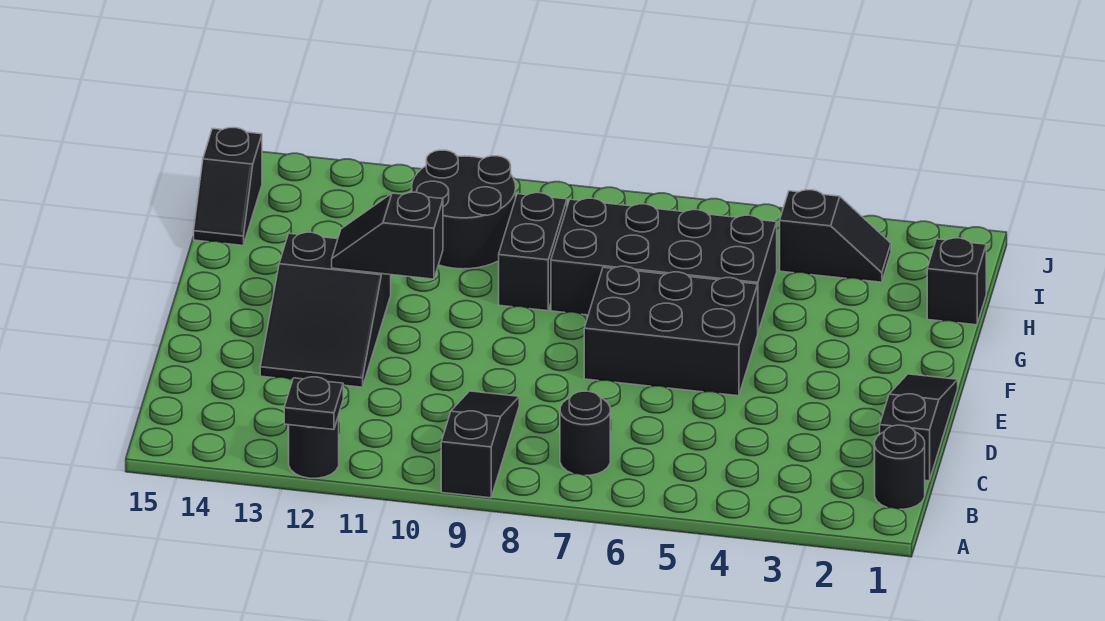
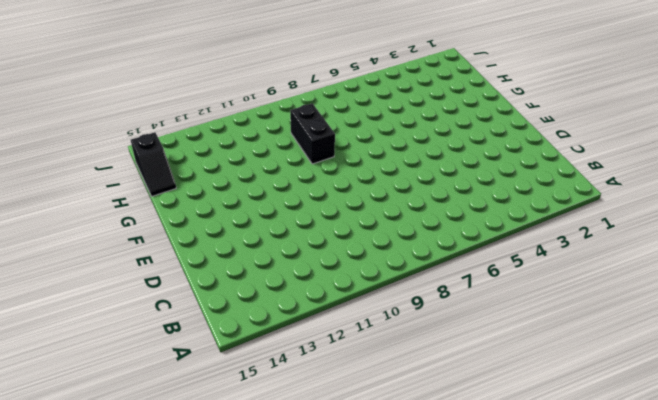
none -> black slope A9:C9 level 1 top A
none -> black round brick A12 level 1
none -> black round brick B1 level 1

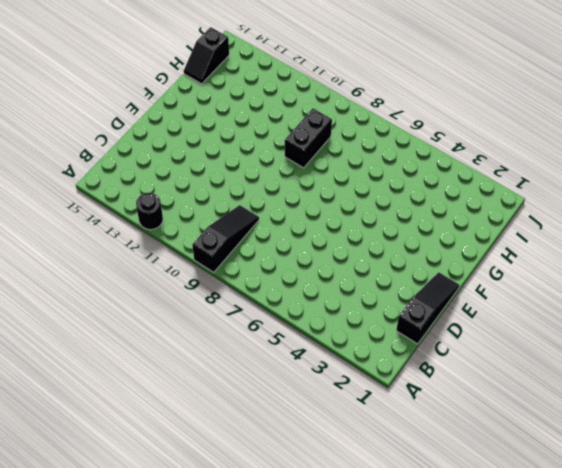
none -> black round brick B1 level 1
none -> black round brick B7 level 1
none -> black slope D12:F13 level 1 top F

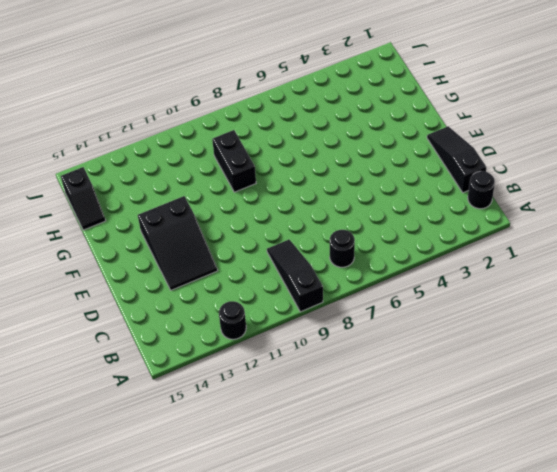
none -> black brick E5:F7 level 1
none -> black brick G5:H8 level 1
none -> black brick H1 level 1

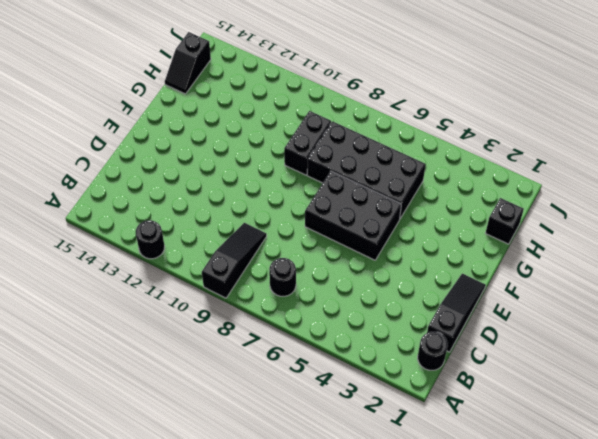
none -> black slope D12:F13 level 1 top F
none -> black round brick H10:I11 level 1
none -> black slope I3:I4 level 1 top 4

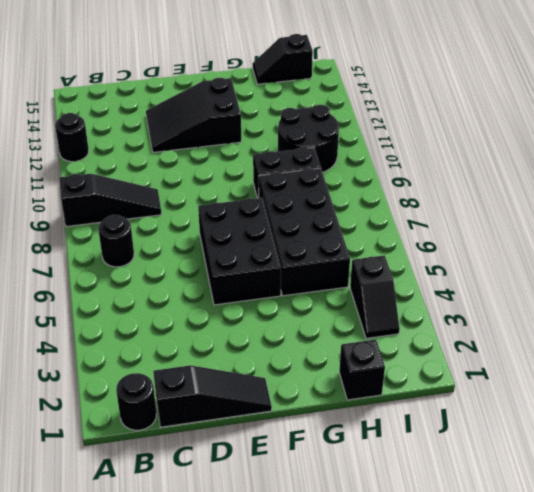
none -> black plate A12 level 2
none -> black slope F11:F12 level 2 top 11

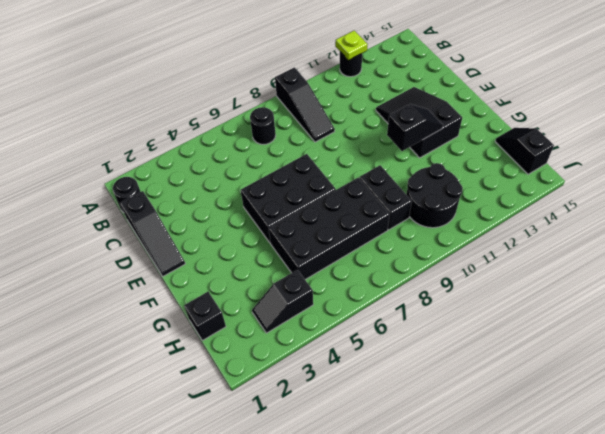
lime plate A12 level 2 -> black plate A12 level 2

